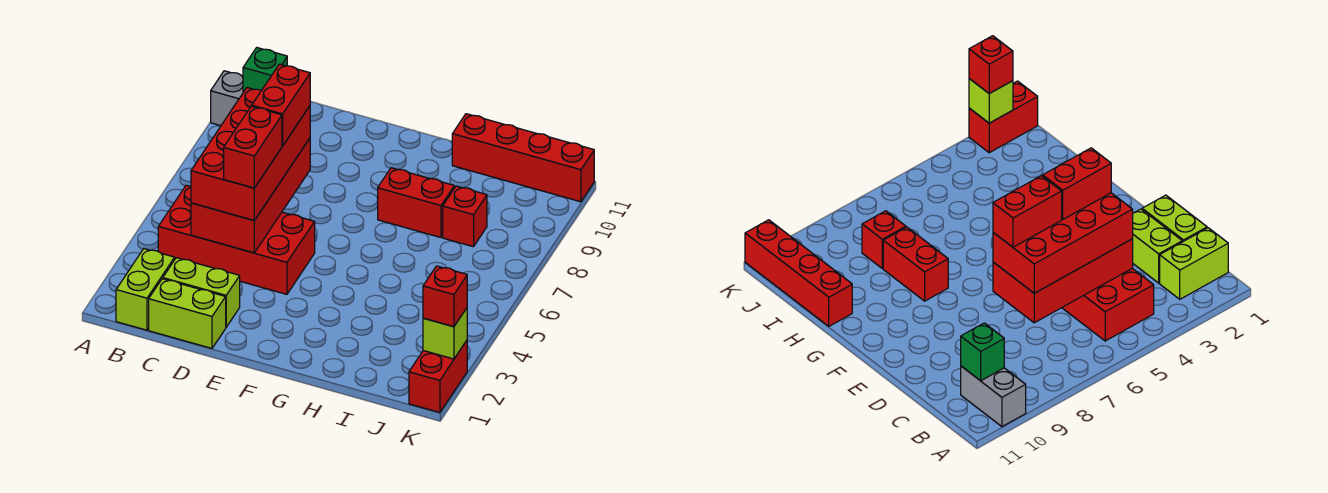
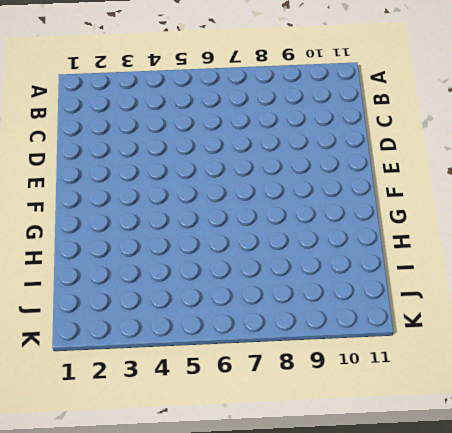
none -> grey brick A10:B10 level 1
none -> lime brick B1:B2 level 1
none -> red brick B4:E5 level 1

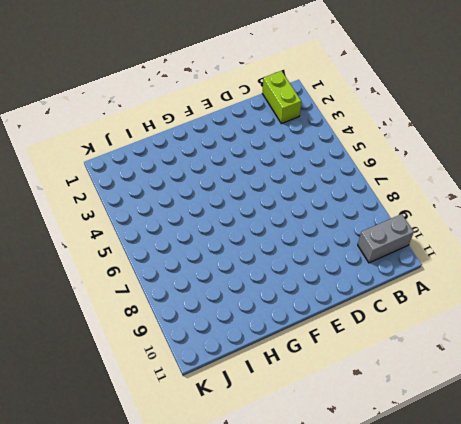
none -> red brick B4:E5 level 1
none -> lime brick C1:D1 level 1
none -> lime brick C2:D2 level 1

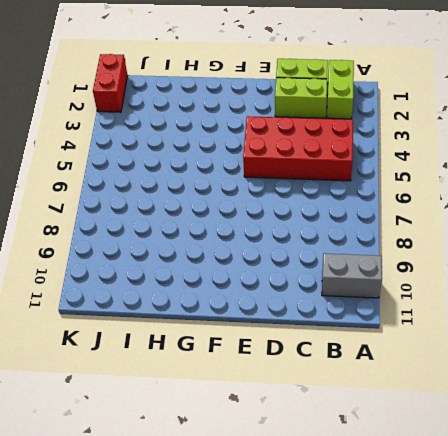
none -> red brick G8:H8 level 1
none -> red brick H11:K11 level 1
none -> red brick I8 level 1

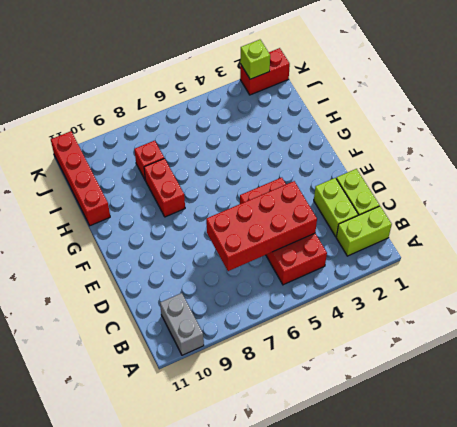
none -> green brick B10 level 2
none -> red brick C4:D7 level 3
none -> red brick K2 level 3

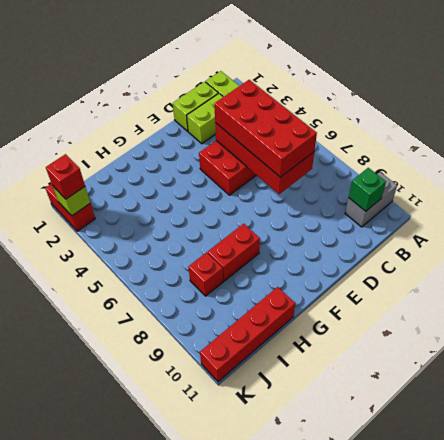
none -> red brick D4:D5 level 4
none -> red brick D6:D7 level 4

